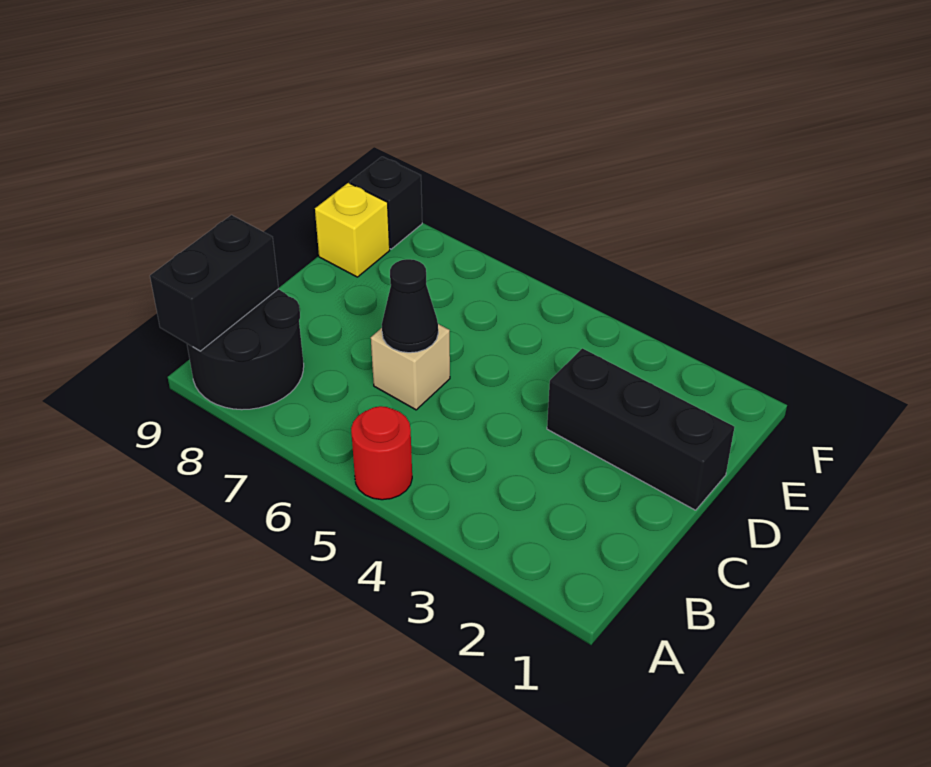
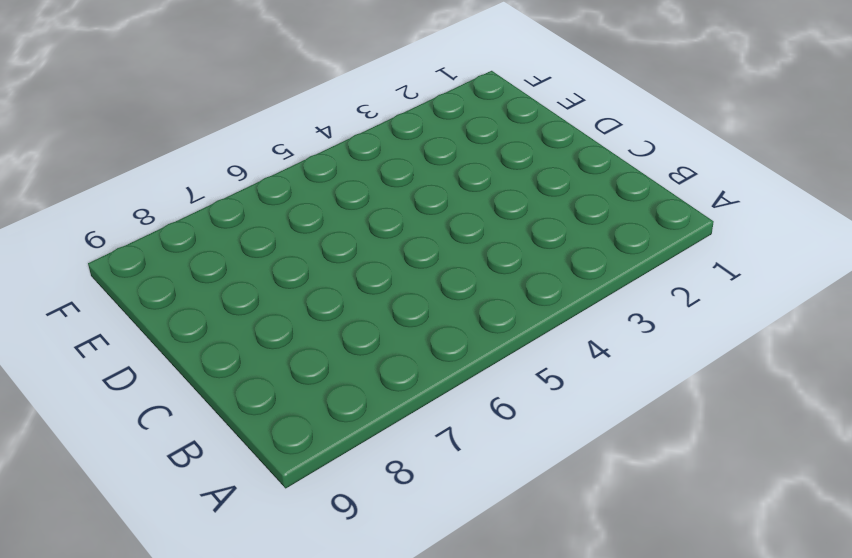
none -> red round brick A5 level 1
none -> black round brick A8:B9 level 1

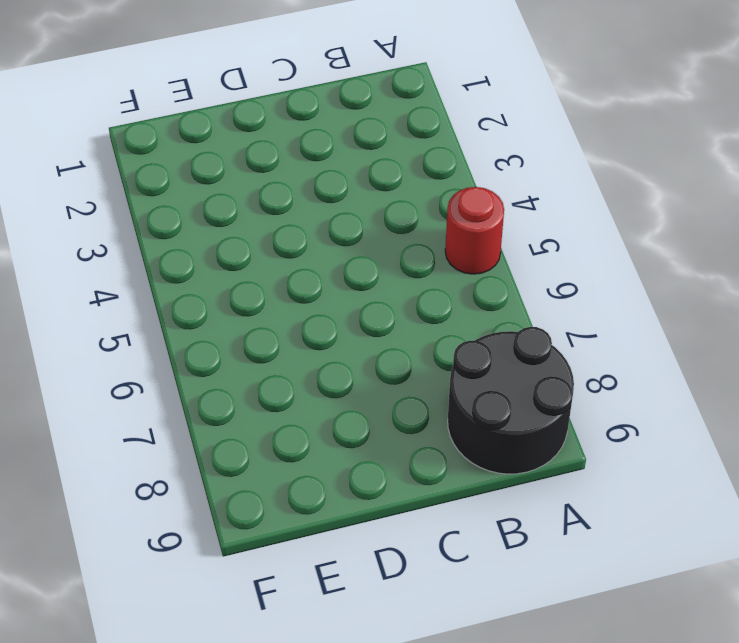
none -> tan brick C6 level 1
none -> black brick D1:D3 level 1

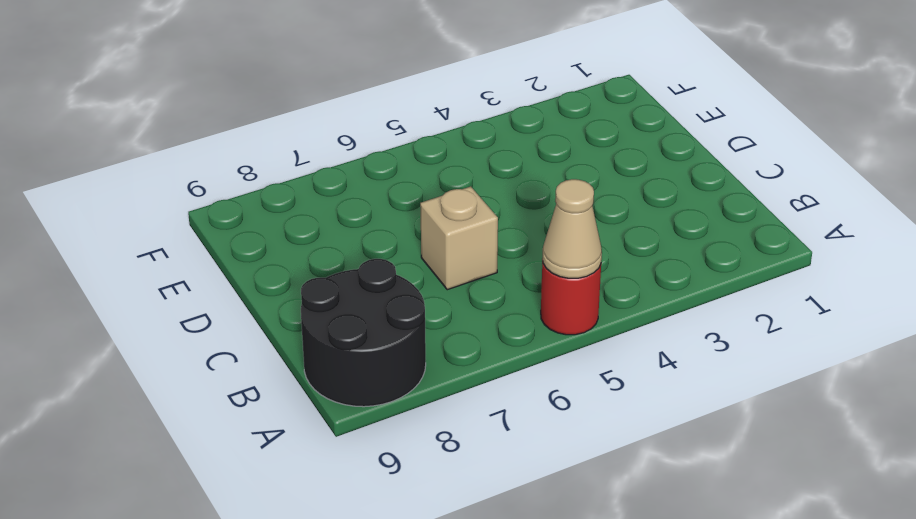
tan cone A5 level 2 -> none
none -> black brick D1:D3 level 1
none -> yellow brick E9 level 1

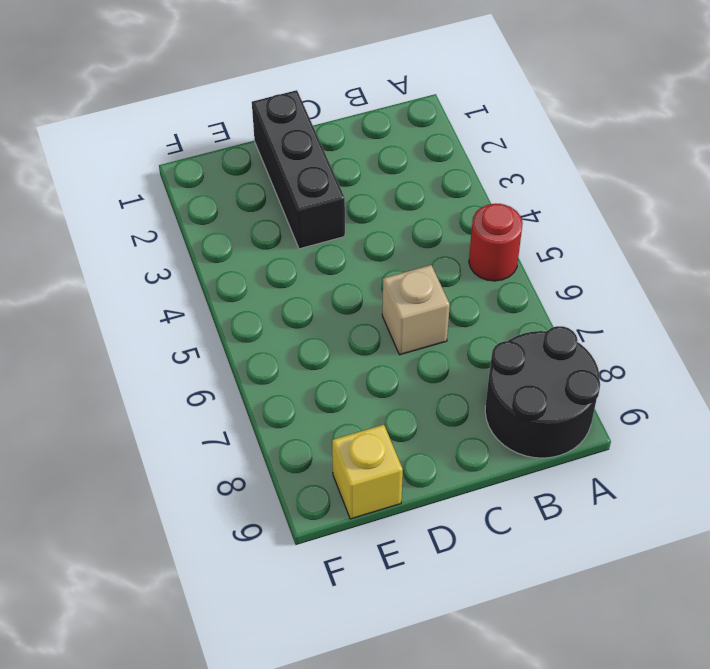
none -> black brick F9 level 1
none -> black brick A9:B9 level 2

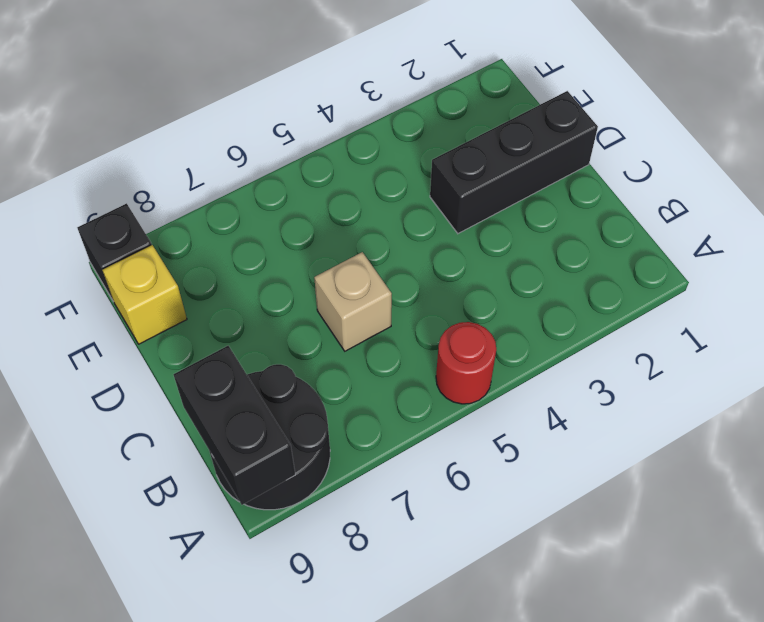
none -> black cone C6 level 2

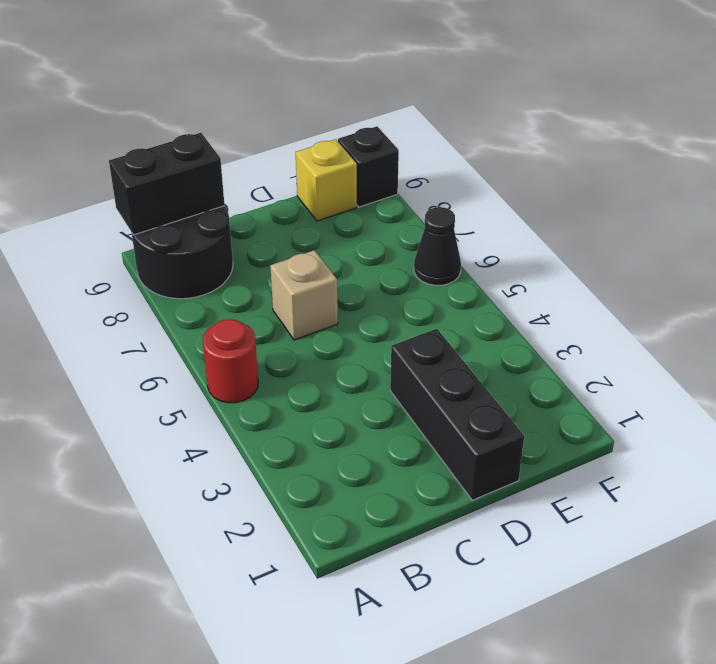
black cone F6 level 1 -> black cone C6 level 2

